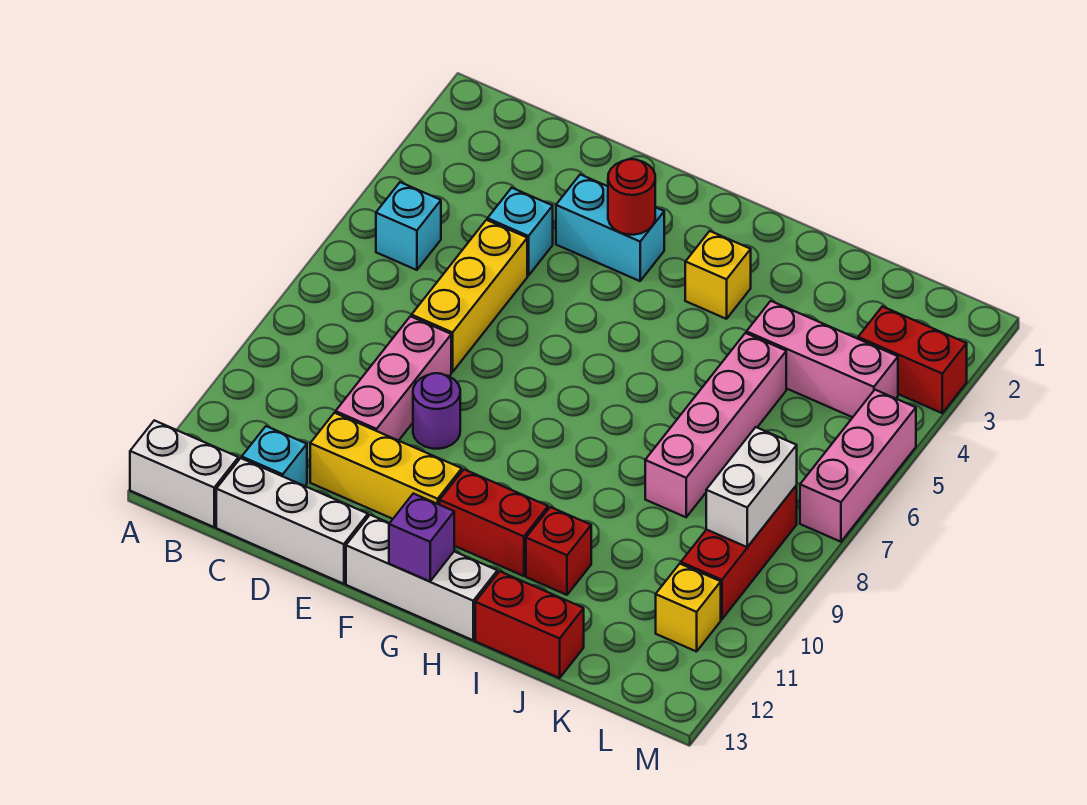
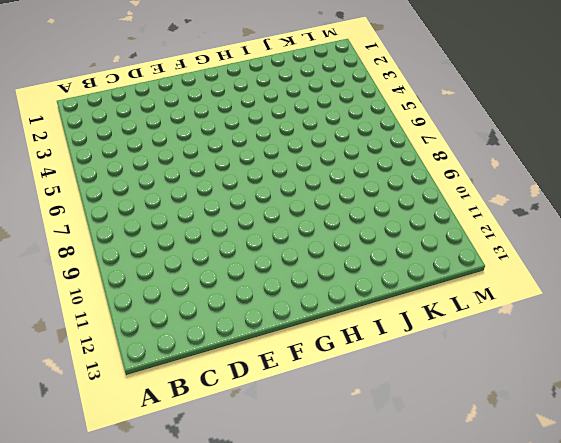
none -> white brick A13:B13 level 1
none -> cyan brick B5 level 1
none -> cyan brick C12 level 1

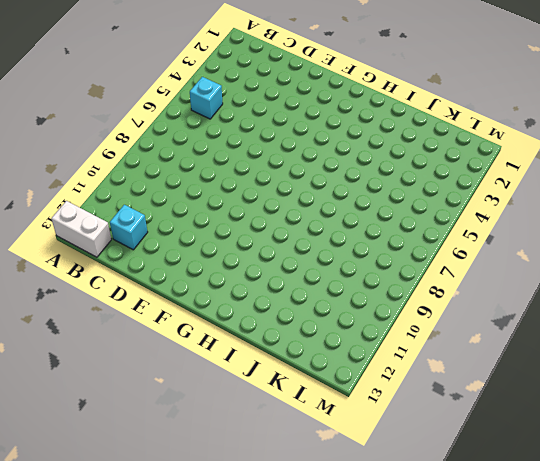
none -> white brick C13:E13 level 1
none -> cyan brick D4 level 1
none -> yellow brick D5:D7 level 1

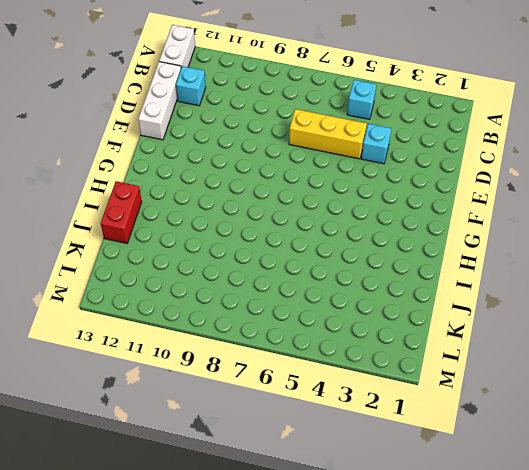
none -> pink brick D8:D10 level 1
none -> yellow brick D11:F11 level 1
none -> cyan brick E3:F3 level 1

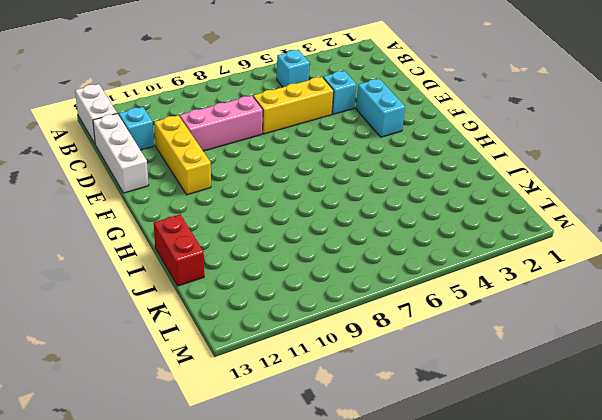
none -> purple round brick E9 level 1
none -> white brick F13:H13 level 1
none -> red brick G11:H11 level 1

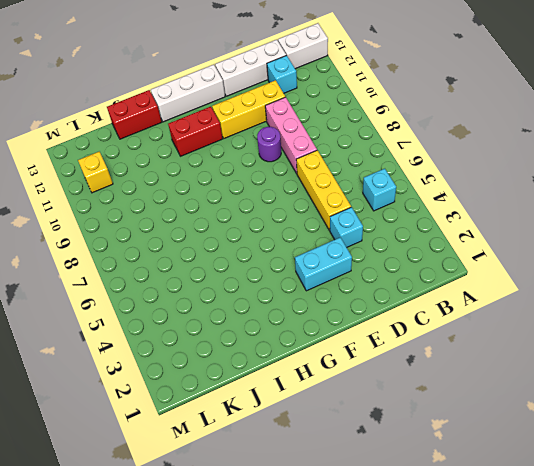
none -> yellow brick H3 level 1
none -> red brick I11 level 1
none -> pink brick J4:L4 level 1

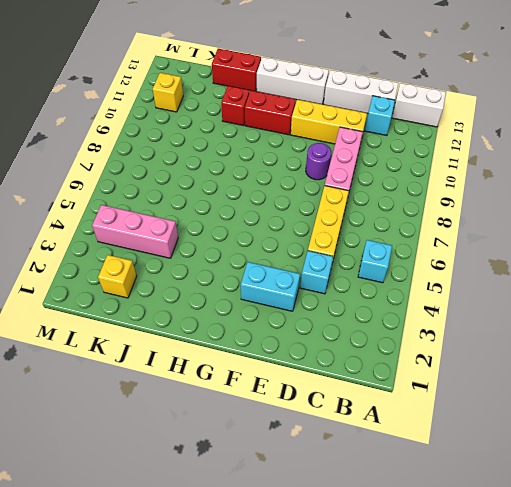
yellow brick K2 level 1 -> yellow brick H3 level 1
none -> pink brick J5:J8 level 1
none -> red brick L3:M3 level 1
none -> red brick L8:L10 level 1

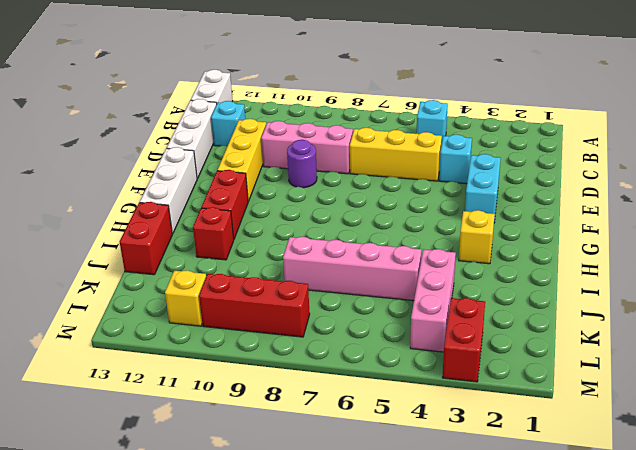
none -> pink brick M5:M7 level 1
none -> red round brick F3 level 2
none -> purple brick G13 level 2

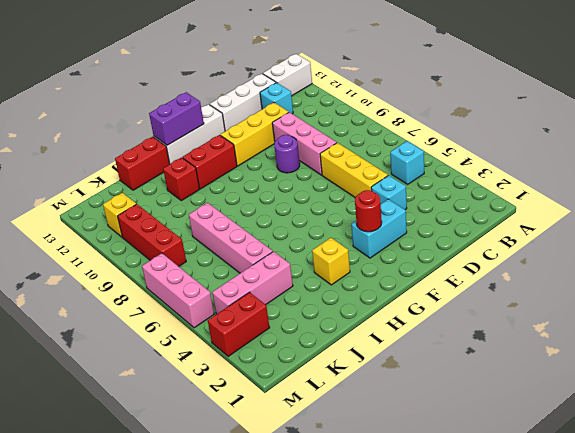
purple brick G13:H13 level 2 -> purple brick G13 level 2
none -> white brick L8:L9 level 2

